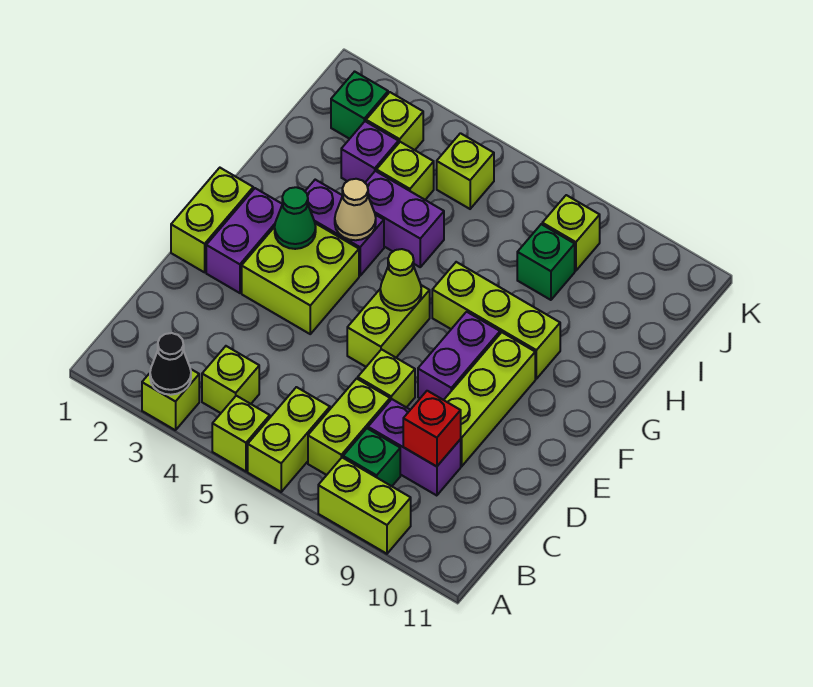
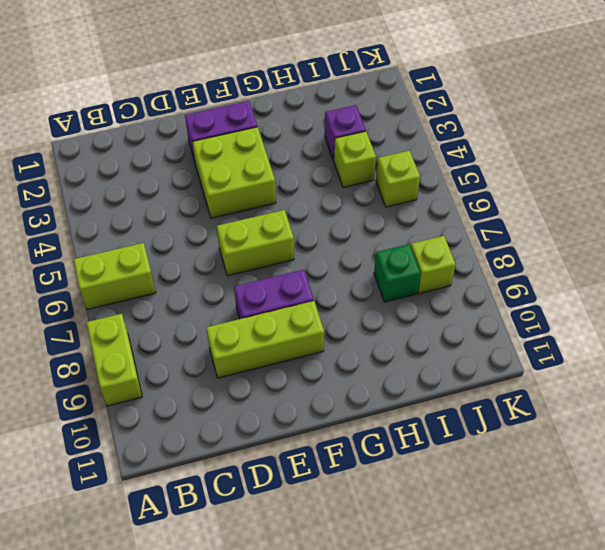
none -> lime brick A3 level 1
none -> lime brick A5 level 1
none -> lime brick B4 level 1
none -> lime brick B7:C7 level 1

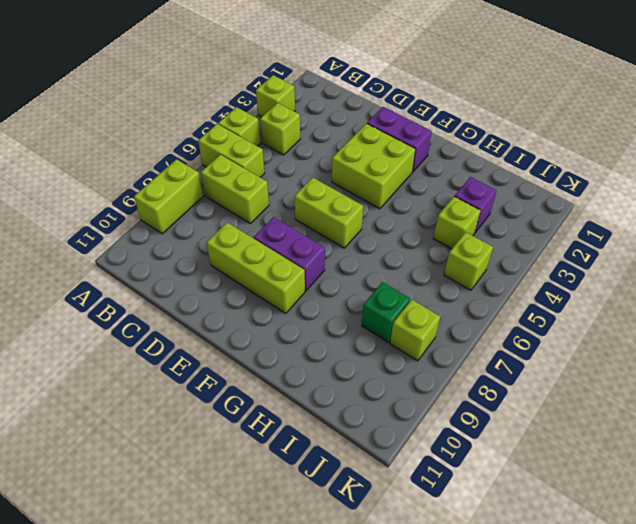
none -> green brick B8 level 1
none -> purple brick C8:C9 level 1
none -> lime brick D7 level 1
none -> lime brick E1:F1 level 1

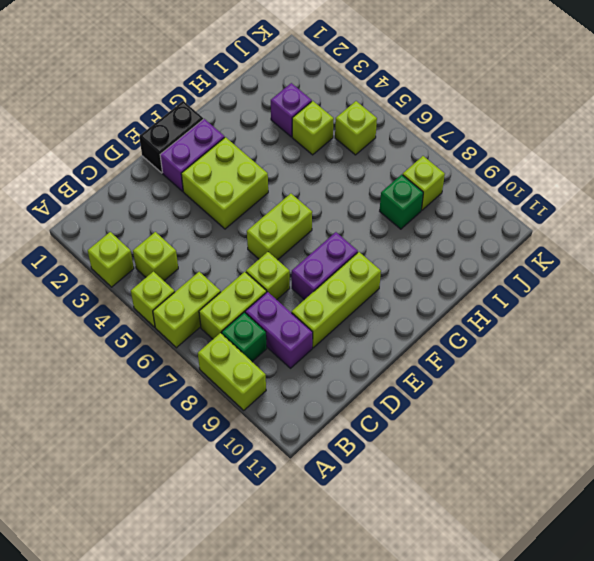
black brick E1:F1 level 1 -> lime brick E1:F1 level 1
none -> purple brick G3:G4 level 1
none -> lime brick G7:G9 level 1
none -> purple brick H4:H5 level 1
none -> green brick J2 level 1

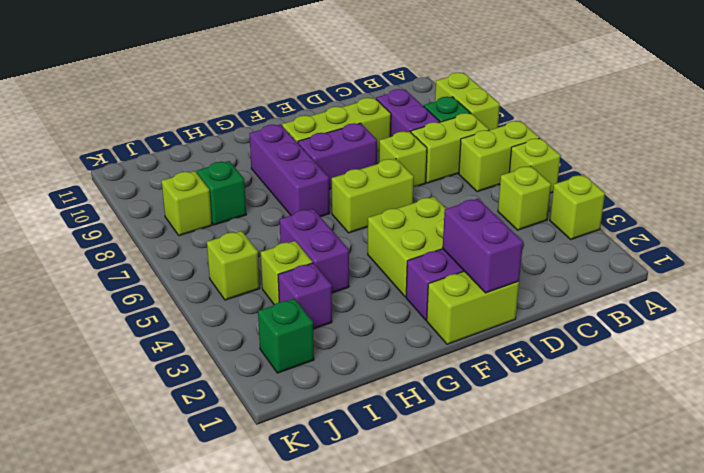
purple brick E1:E2 level 2 -> purple brick G3:G4 level 1
purple brick G7:G9 level 1 -> lime brick G7:G9 level 1
none -> lime brick J3 level 1
none -> black cone A3 level 2
none -> red brick C9 level 2
none -> green cone F3 level 2

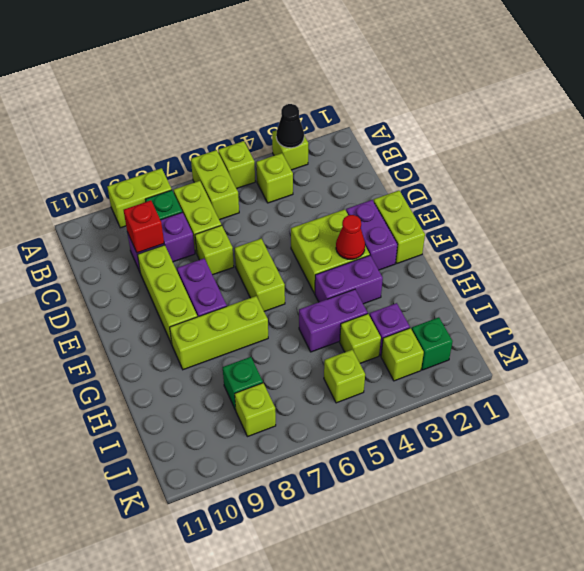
red cone F3 level 2 -> green cone F3 level 2
none -> lime cone F6 level 2
none -> tan cone G4 level 2

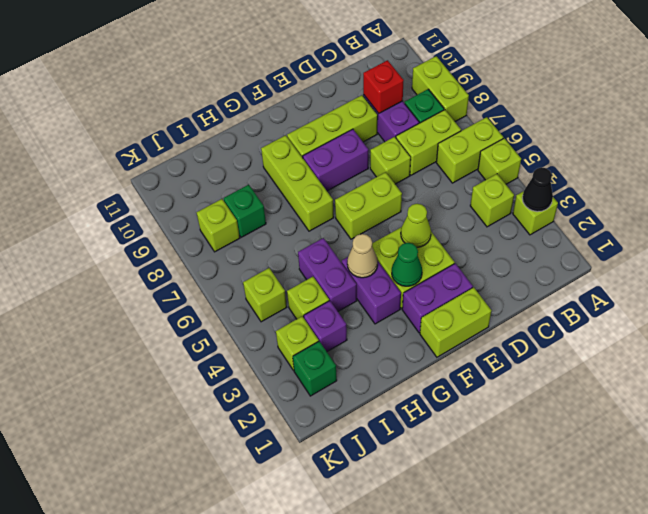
lime cone E4 level 2 -> lime cone F6 level 2

